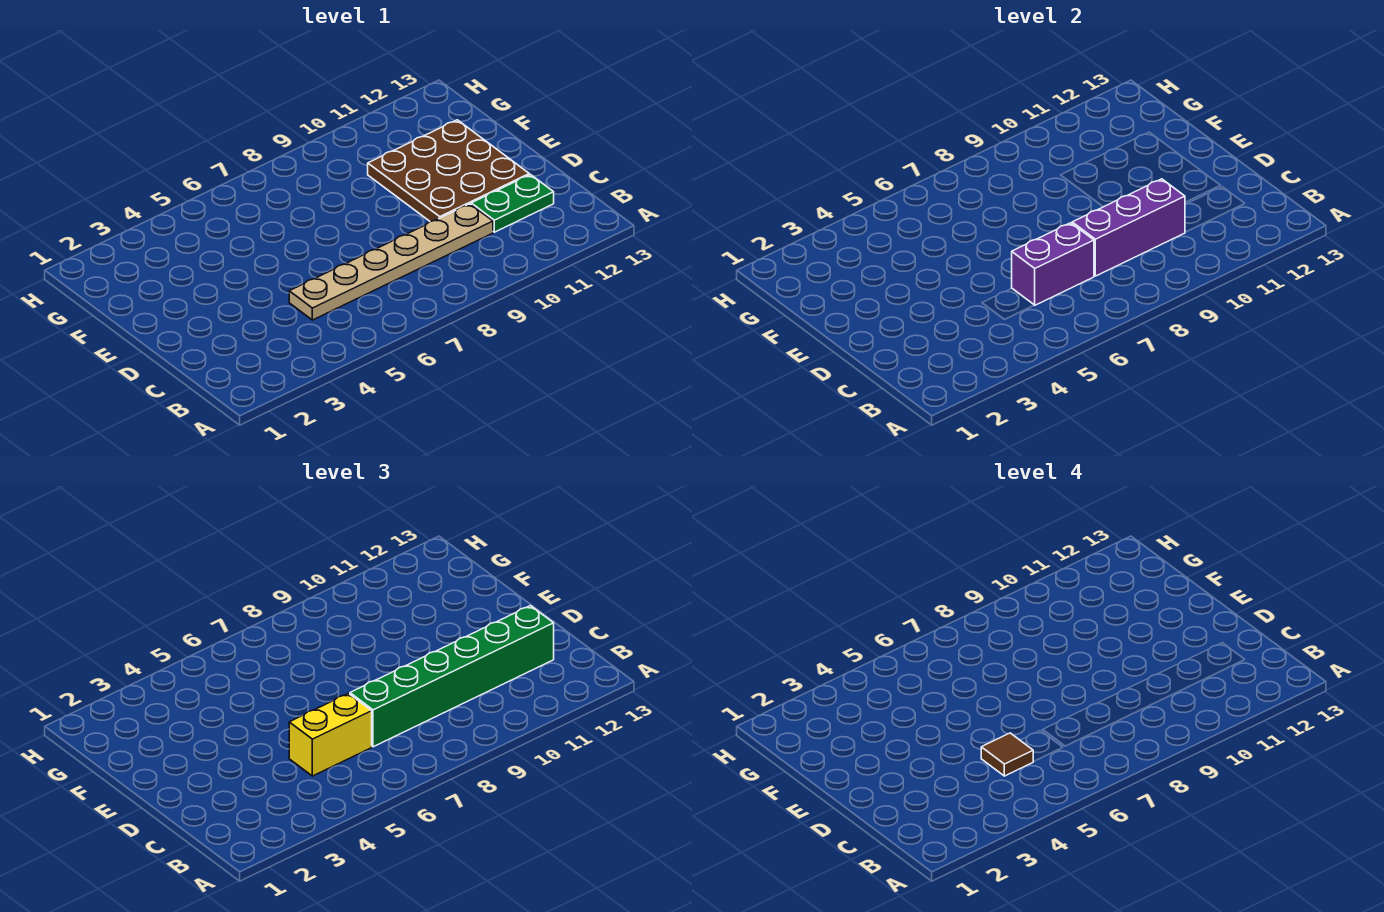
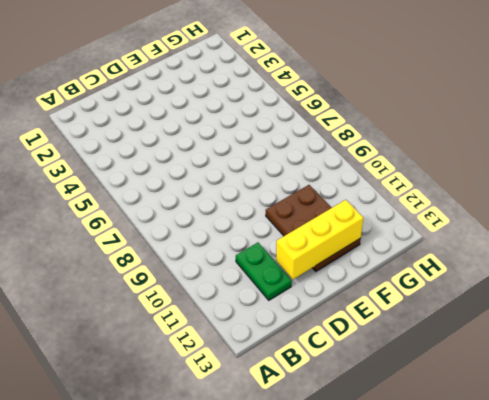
yellow brick D12:F12 level 2 -> none
brown plate E10:F12 level 1 -> brown plate D10:F12 level 1
none -> tan plate C5:C10 level 1
none -> purple brick C6:C7 level 2

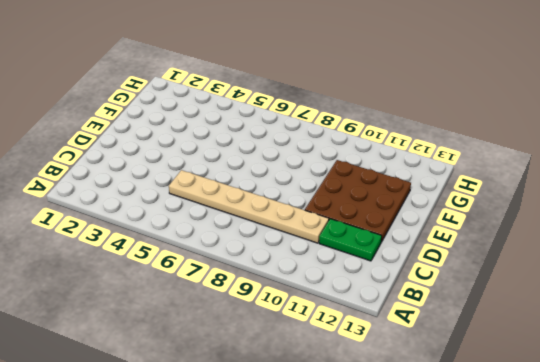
none -> purple brick C6:C7 level 2
none -> purple brick C8:C10 level 2

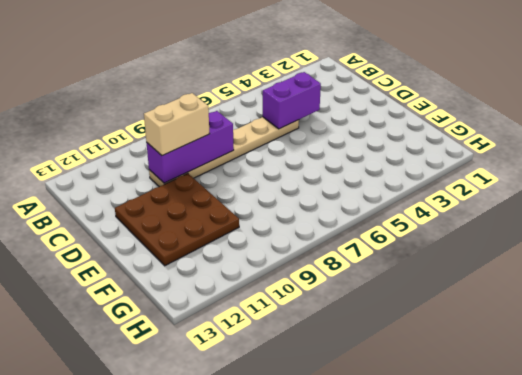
purple brick C4:C5 level 2 -> purple brick C6:C7 level 2
tan brick C9:C10 level 3 -> green brick C7:C12 level 3
none -> green plate C11:C12 level 1
none -> yellow brick C5:C6 level 3

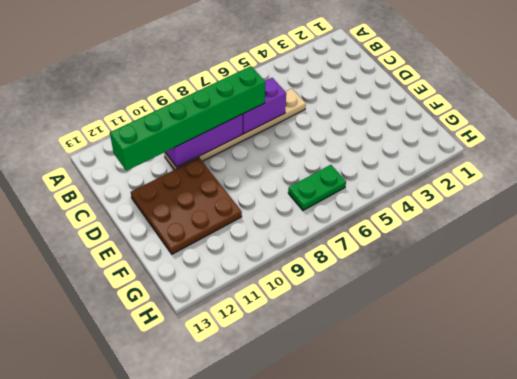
green plate G6:G7 level 1 -> green plate C11:C12 level 1
none -> yellow brick C5:C6 level 3
none -> brown tile C5 level 4

